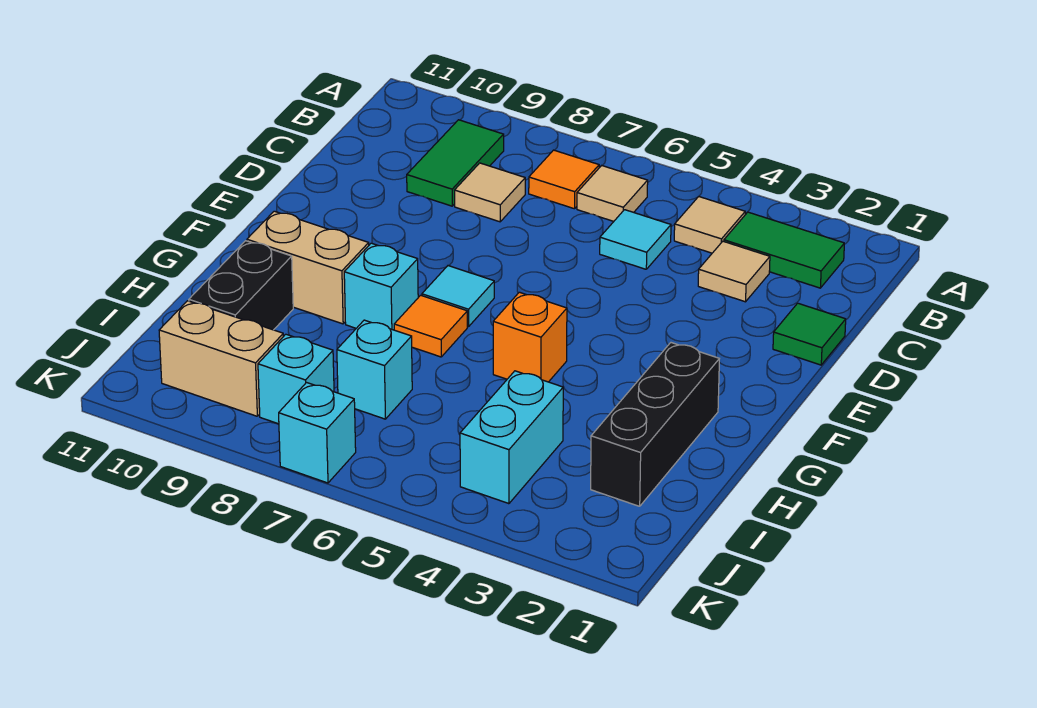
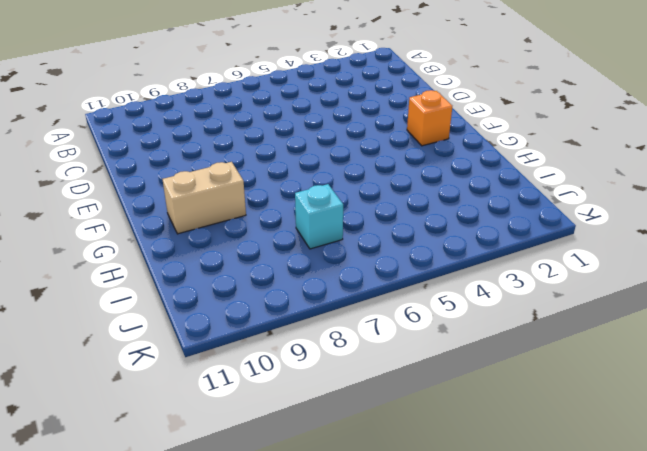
orange brick F2 level 1 -> orange brick G5 level 1
none -> green tile B2:B3 level 1
none -> tan tile B4 level 1
none -> tan tile B6 level 1

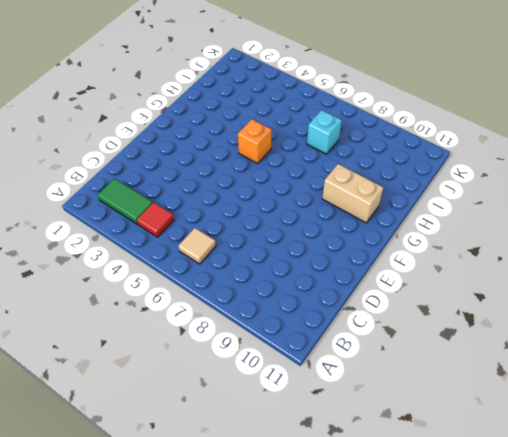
red tile B4 level 1 -> tan tile B4 level 1
none -> orange tile B7 level 1
none -> green tile B9:C9 level 1
none -> tan tile C3 level 1

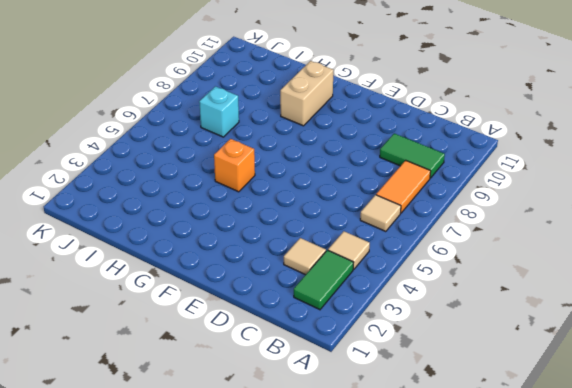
orange tile B7:B8 level 1 -> orange tile B7 level 1
none -> cyan tile C5 level 1
none -> tan tile C8 level 1
none -> green tile D1 level 1

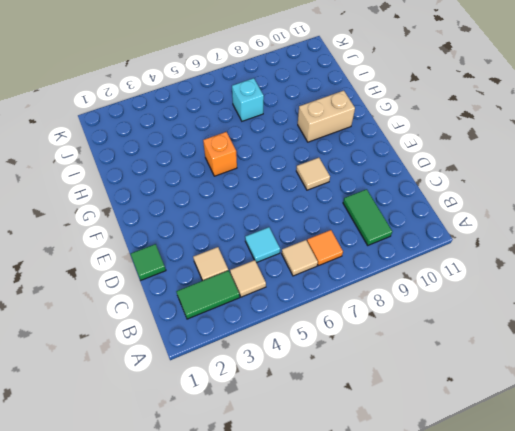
tan tile E8 level 1 -> tan tile C8 level 1
none -> cyan tile F7 level 1
none -> black brick G2:I2 level 1
none -> orange tile G7 level 1

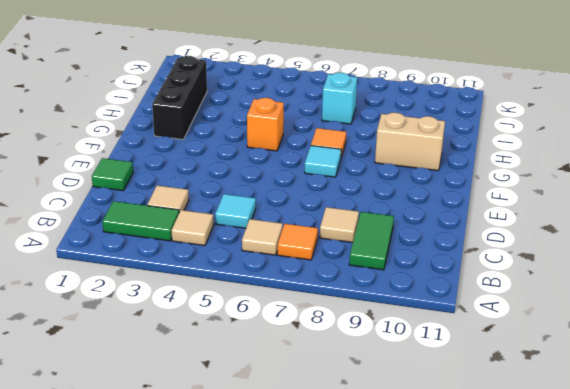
none -> cyan brick G8 level 1
none -> black brick H10:I10 level 1
none -> cyan brick I4:J4 level 1

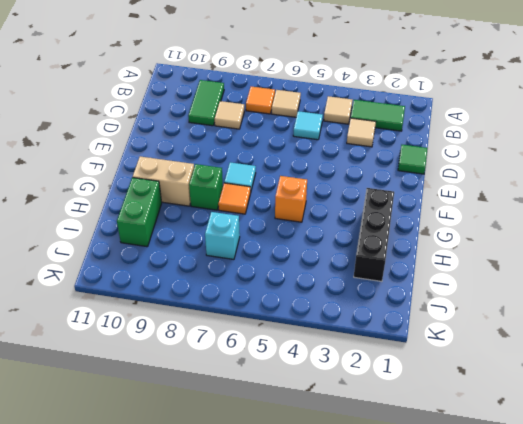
green brick G8 level 1 -> cyan brick G8 level 1
green brick H10:I10 level 1 -> black brick H10:I10 level 1
none -> cyan brick I4:J4 level 1
none -> cyan brick J8 level 1
none -> tan brick J9:J10 level 1

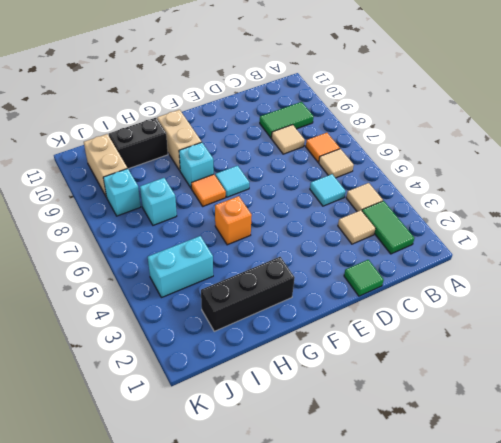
none -> cyan brick K7 level 1

